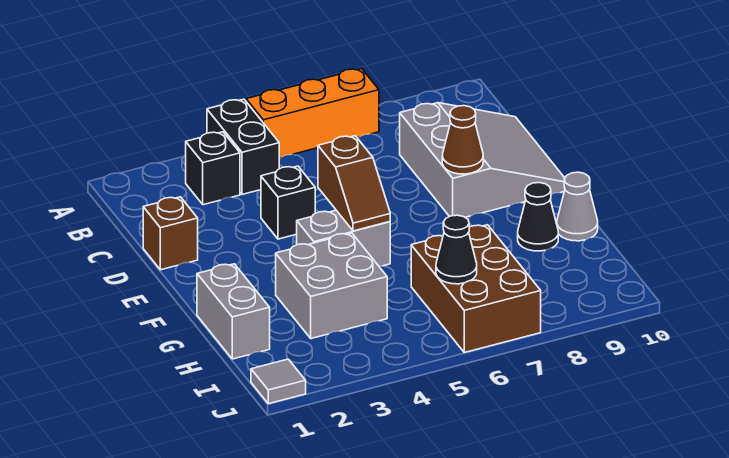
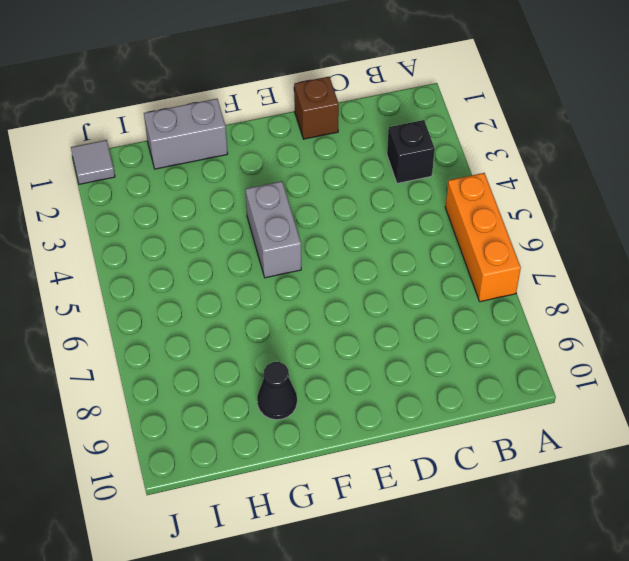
none -> black brick A4:B4 level 1
none -> grey slope C8:E10 level 1 top 8
none -> black brick D4 level 1

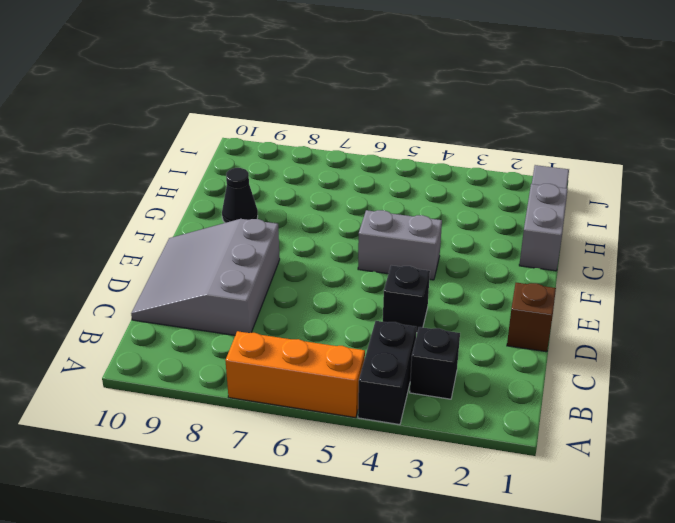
none -> grey brick G3:H4 level 1
none -> grey cone G10 level 1
none -> brown brick H6:J7 level 1

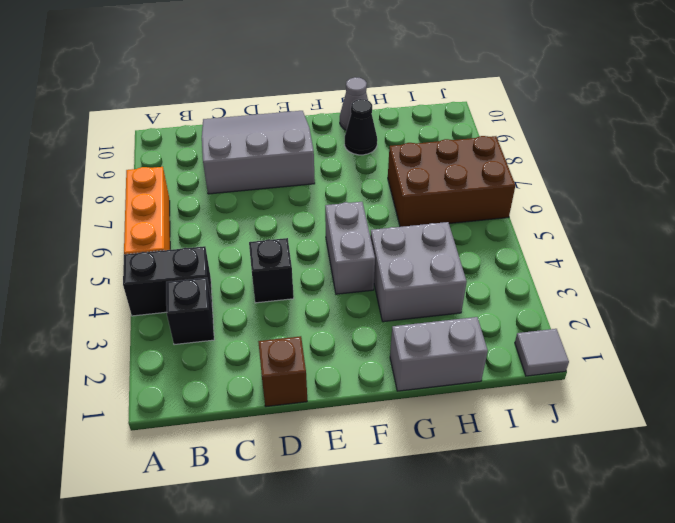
none -> brown slope E5:F5 level 2 top E
none -> brown cone E8 level 2
none -> black cone I6 level 2

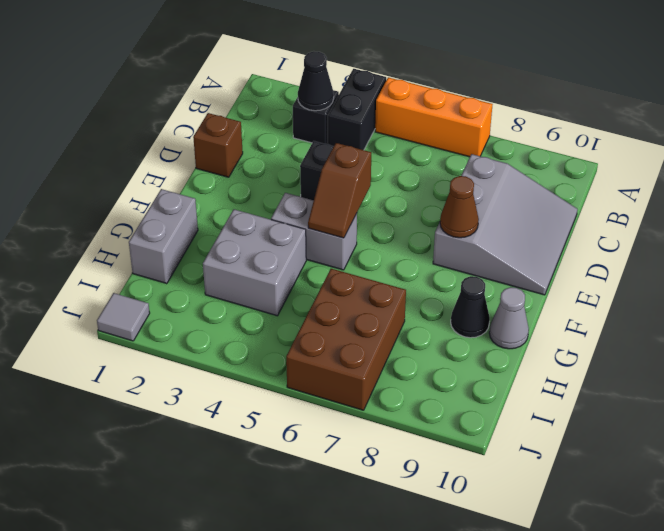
black cone B3 level 2 -> black cone I6 level 2

